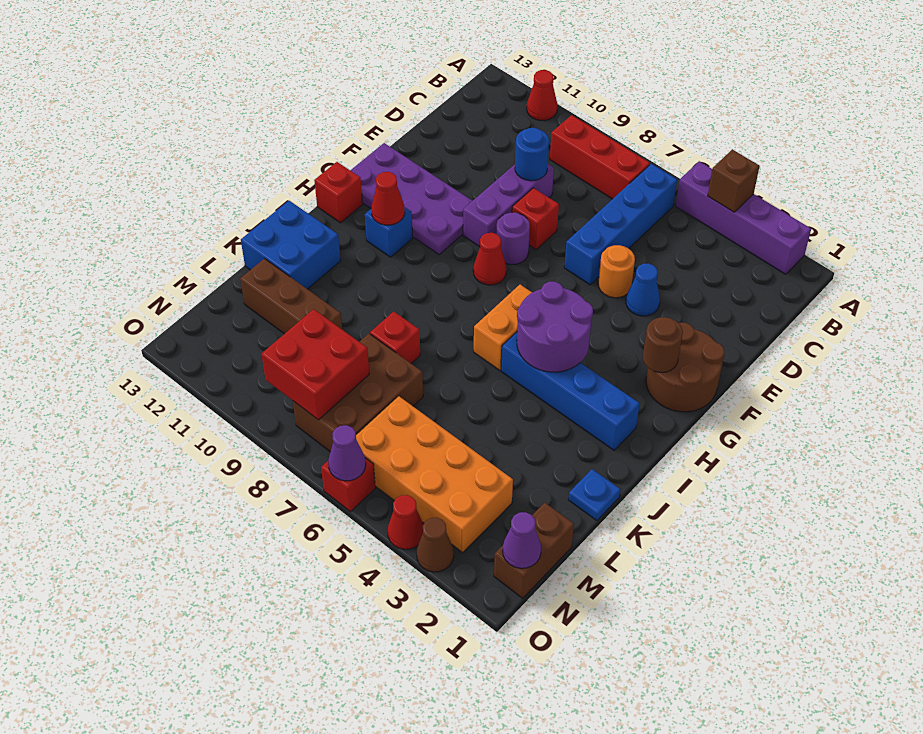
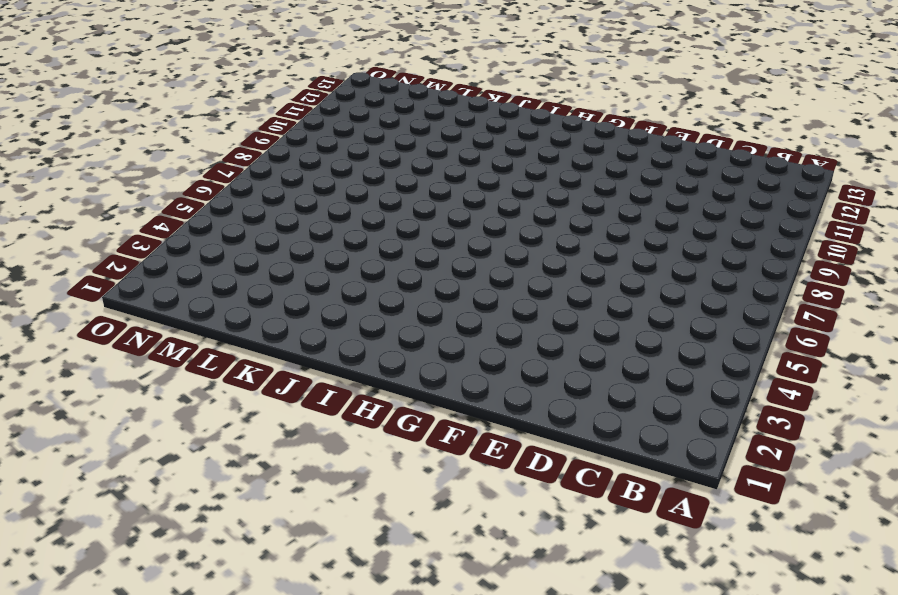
none -> purple brick A2:A5 level 1
none -> red cone A11 level 1
none -> blue brick B6:E6 level 1
none -> red brick B7:B9 level 1

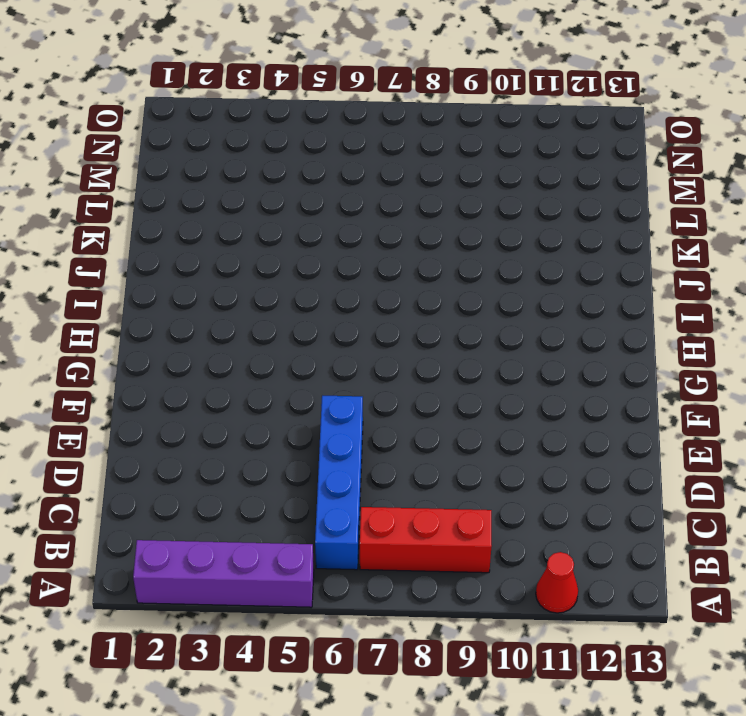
none -> purple brick D9:F9 level 1
none -> blue cone E4 level 1
none -> orange round brick E5 level 1
none -> red brick E8 level 1

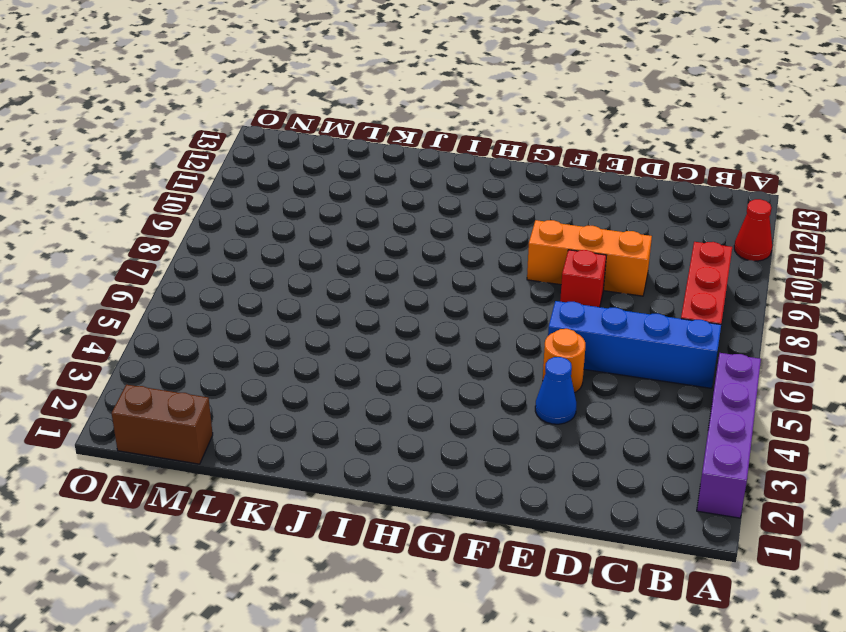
orange brick D9:F9 level 1 -> purple brick D9:F9 level 1
none -> brown round brick F1:G2 level 1
none -> purple round brick F8 level 1
none -> purple plate F10:G13 level 1
none -> red cone G8 level 1

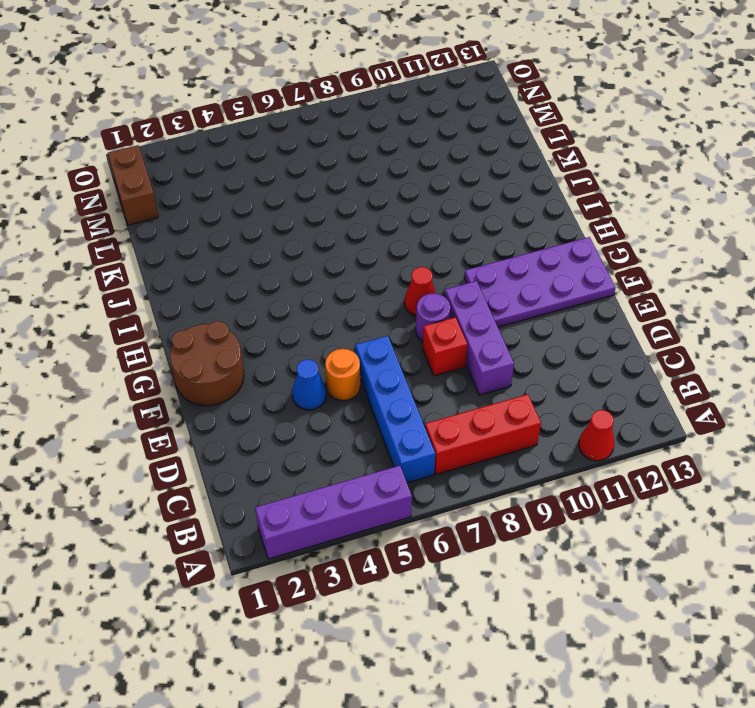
none -> orange brick H6:I6 level 1
none -> blue brick H11 level 1
none -> red brick H13 level 1
none -> blue brick I2:I5 level 1

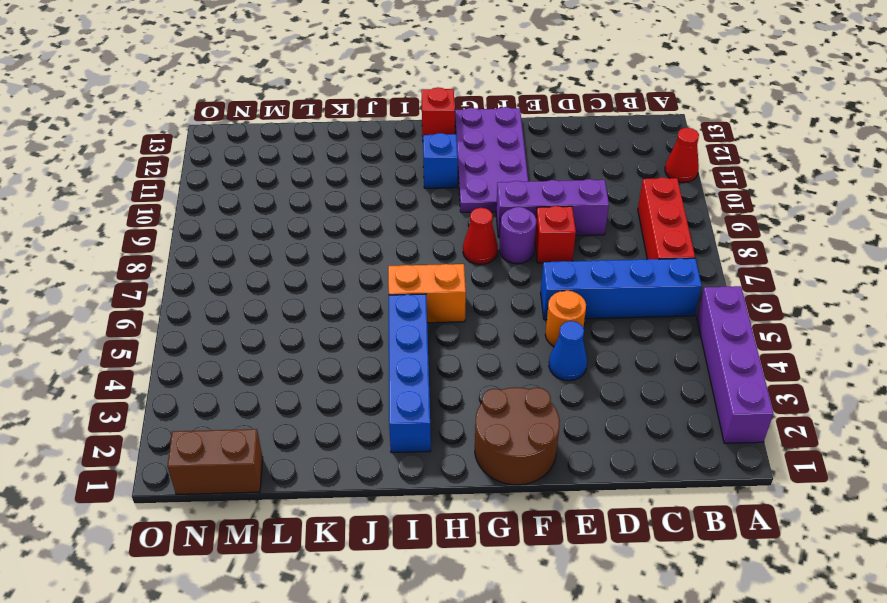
none -> blue brick J12:K13 level 1
none -> blue plate K1 level 1
none -> red brick K8 level 1
none -> brown brick L7:N8 level 1

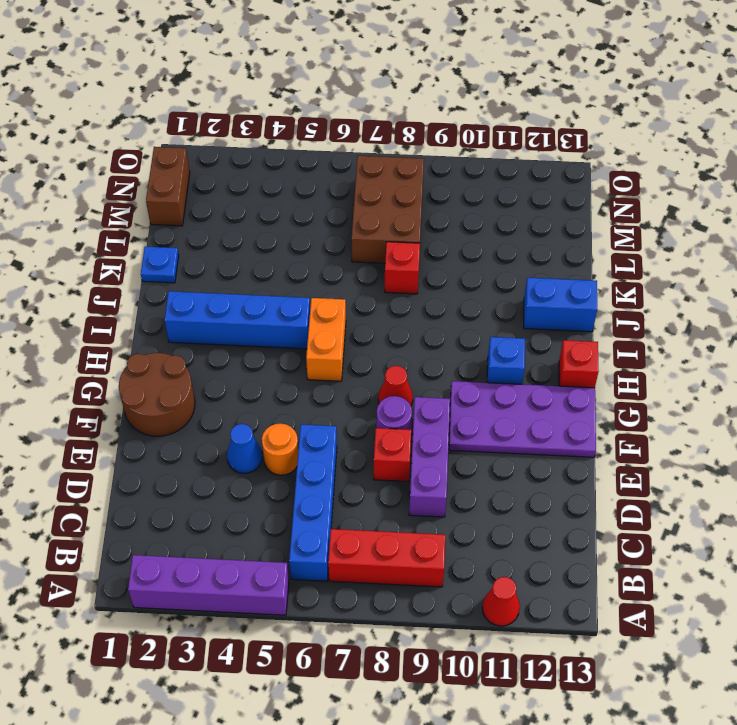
blue brick J12:J13 level 1 -> blue brick J12:K13 level 1
none -> brown brick L10:L12 level 1
none -> orange brick M3:N6 level 1
none -> brown cone O3 level 1
none -> red cone O4 level 1

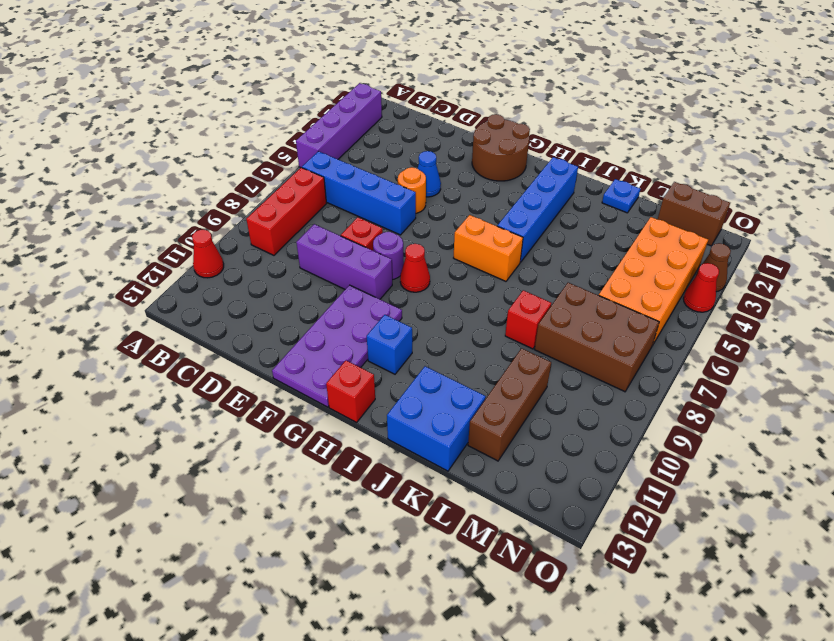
none -> red brick O6 level 1
none -> brown brick A4 level 2
none -> blue round brick D9 level 2
none -> brown round brick G2 level 2

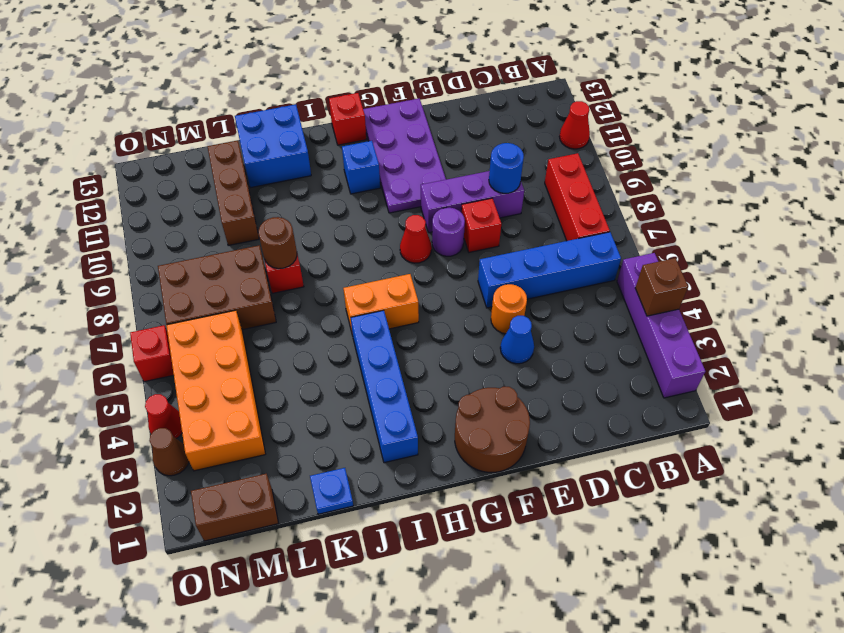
brown round brick K8 level 2 -> brown round brick G2 level 2
none -> purple round brick H4:I5 level 2
none -> red cone H11 level 2
none -> red brick M8:N9 level 2
none -> purple cone N1 level 2

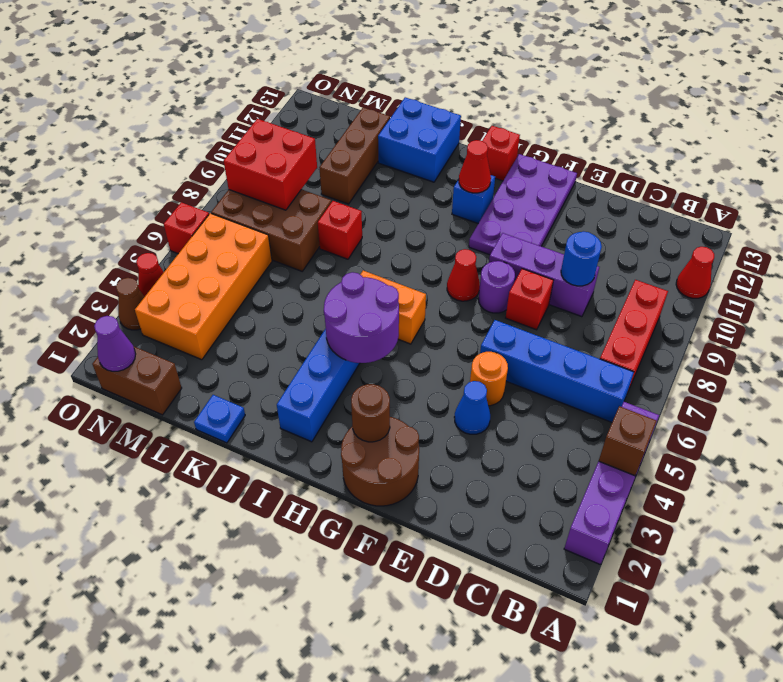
none -> purple cone O6 level 2

